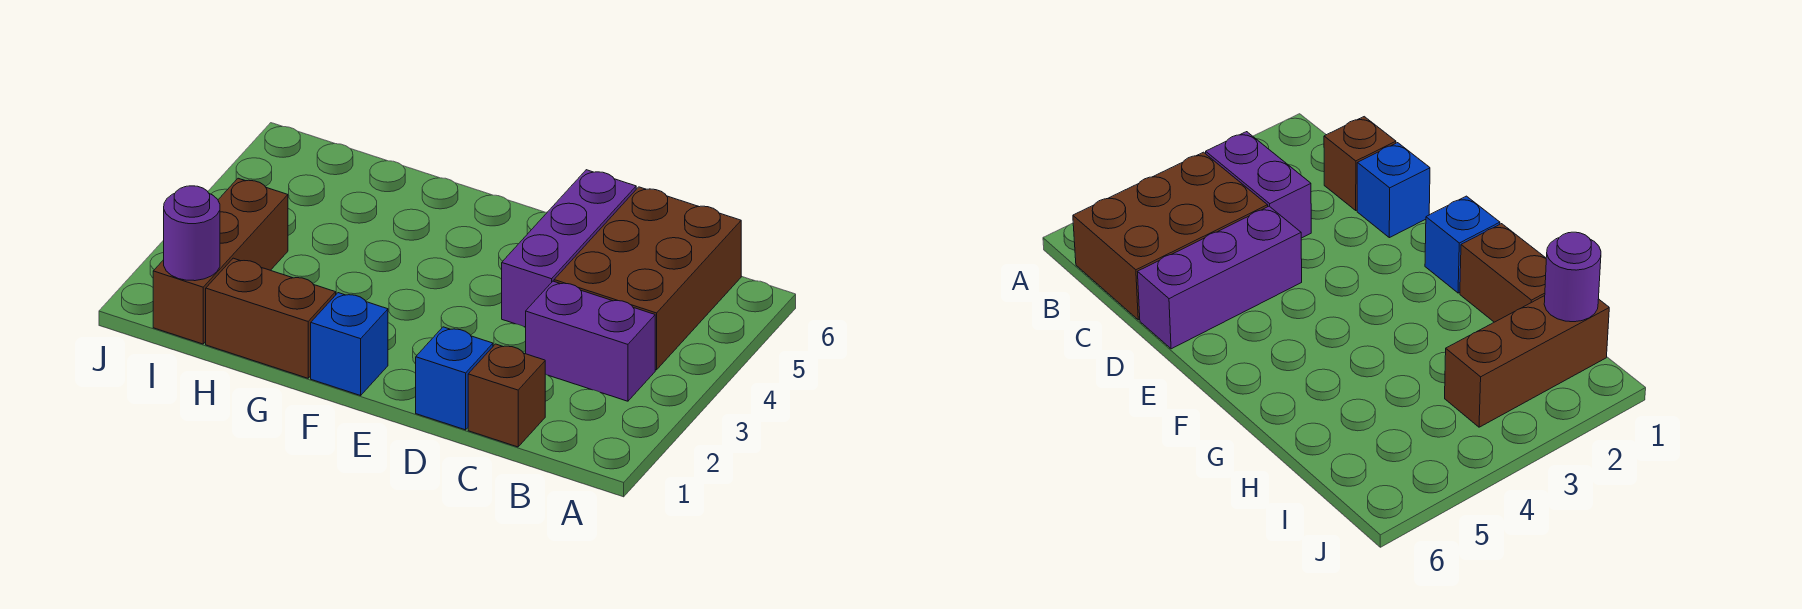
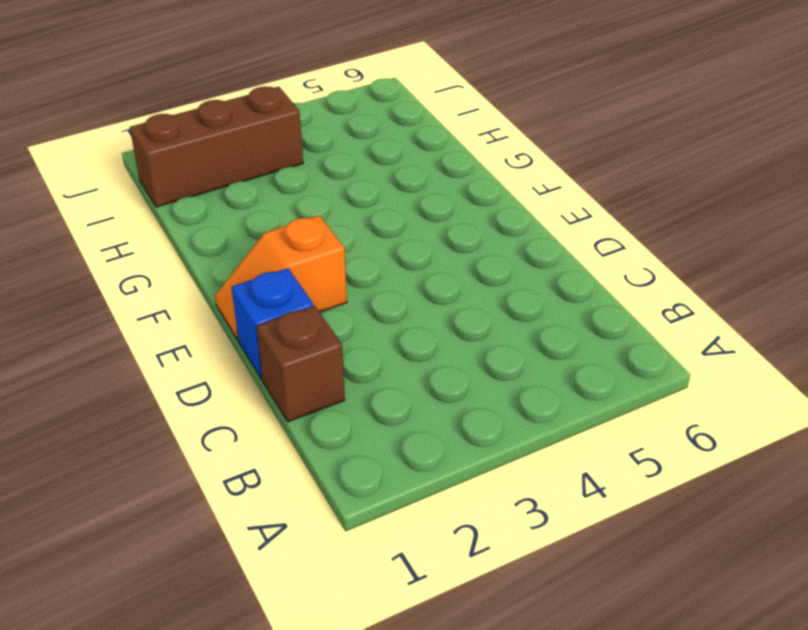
orange slope E1:E2 level 1 top 2 -> none
none -> purple brick B3:C3 level 1
none -> brown brick B4:C6 level 1

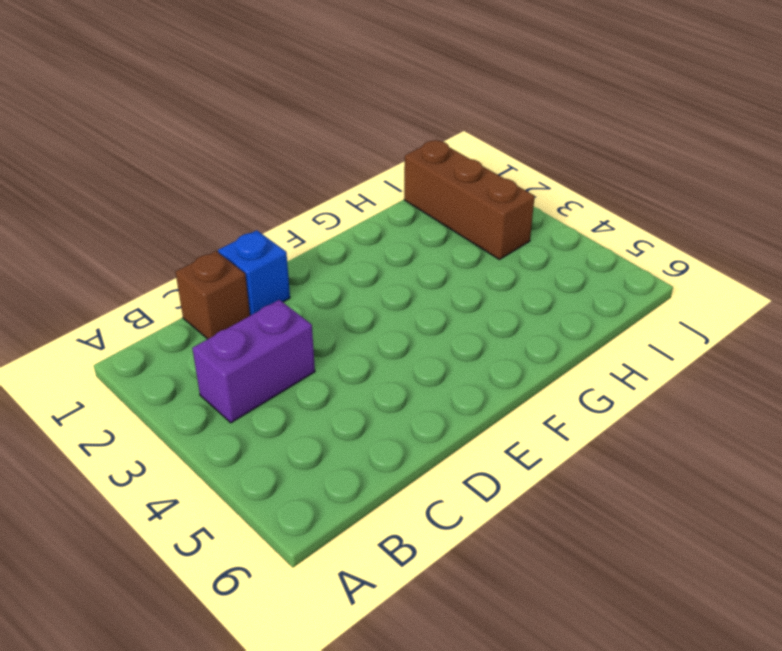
none -> brown brick B4:C6 level 1
none -> purple brick D4:D6 level 1

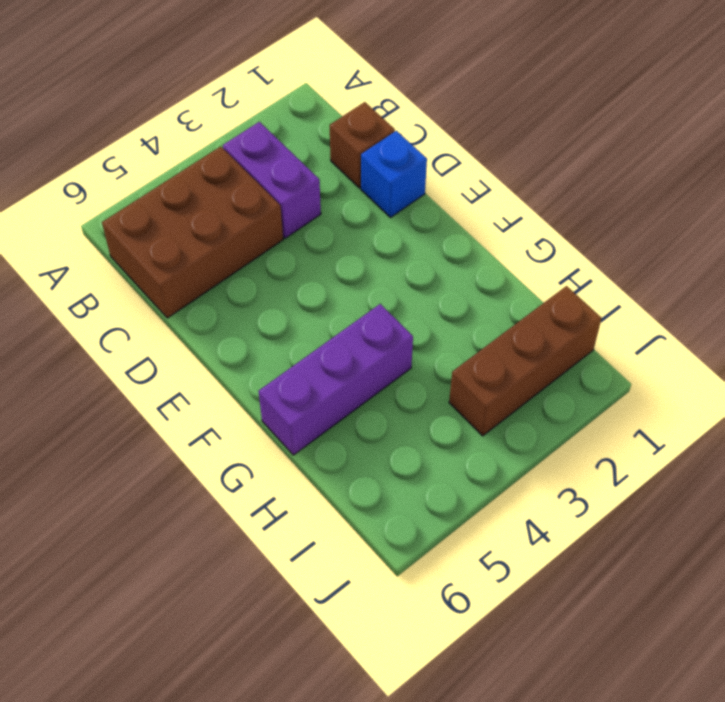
purple brick G4:G6 level 1 -> purple brick D4:D6 level 1
none -> blue brick F1 level 1
none -> brown brick G1:H1 level 1

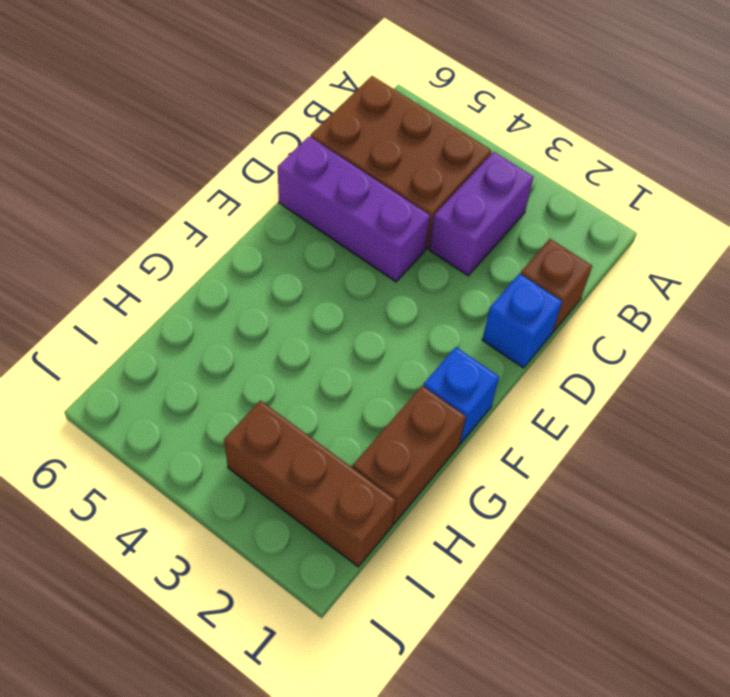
none -> purple round brick I1 level 2

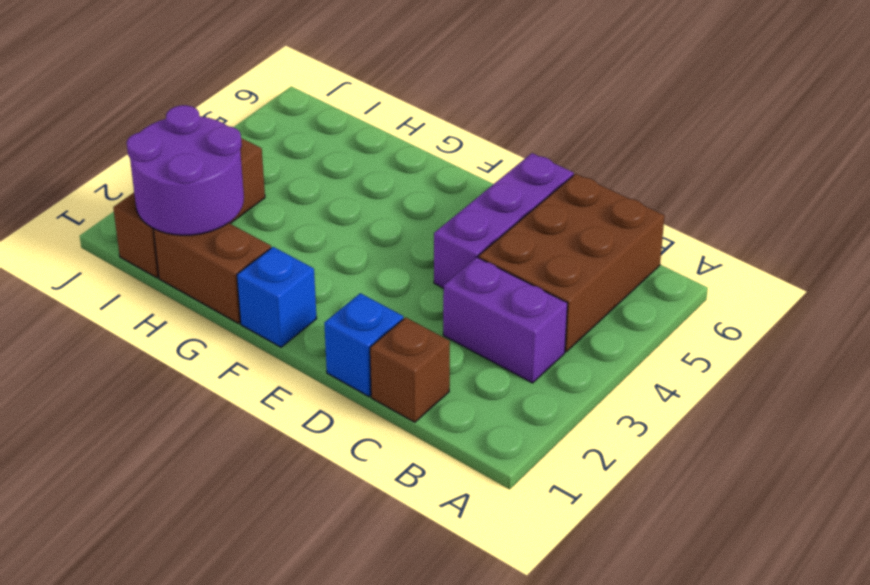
purple round brick H1:I2 level 2 -> purple round brick I1 level 2

